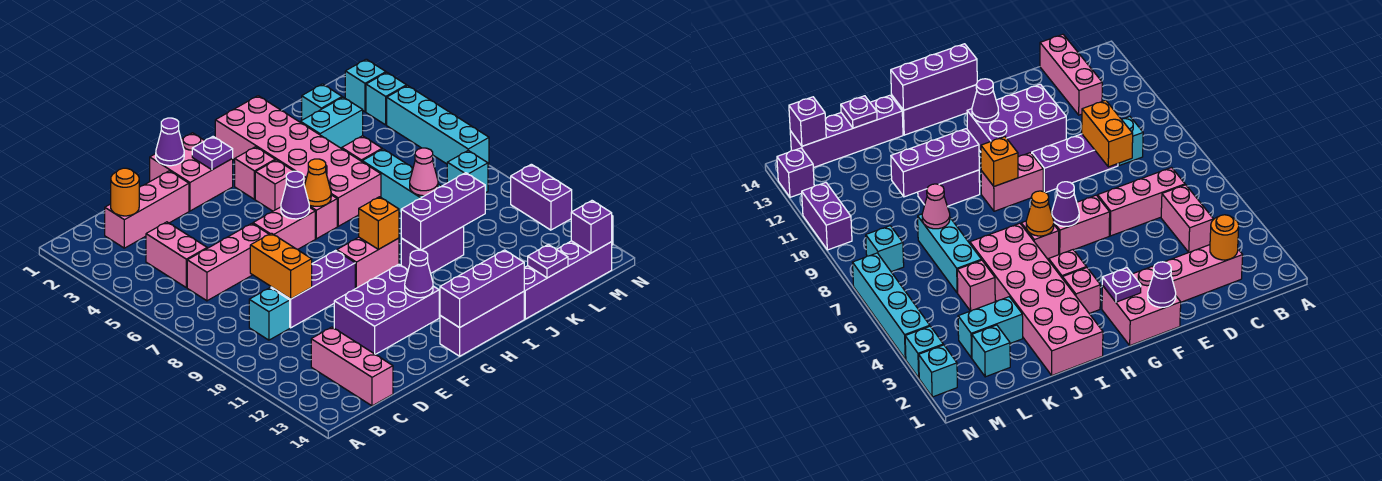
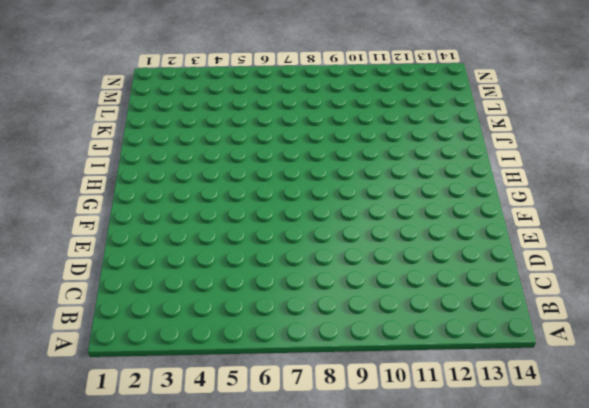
none -> pink brick C2:E2 level 1
none -> pink brick C4:C5 level 1
none -> pink brick C6:E6 level 1
none -> cyan brick C9 level 1

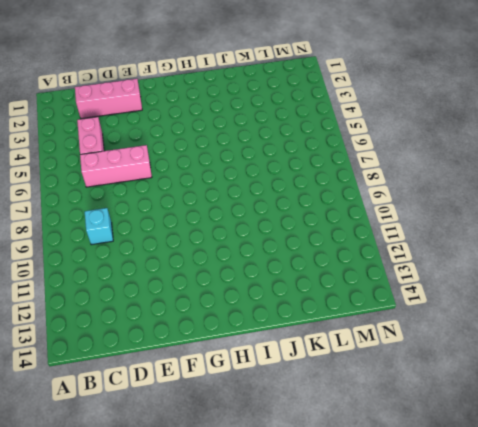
none -> pink brick C12:C14 level 1
none -> purple brick D9:F9 level 1
none -> purple brick E11:G12 level 1
none -> pink brick F1:G2 level 1

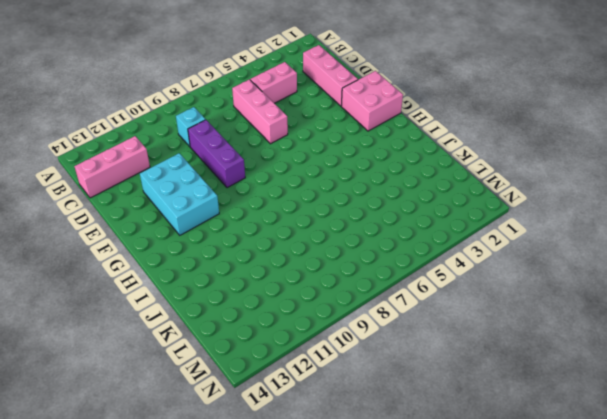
cyan brick E11:G12 level 1 -> purple brick E11:G12 level 1
none -> pink brick F6:G6 level 1
none -> pink brick G9:H9 level 1
none -> purple brick G14:I14 level 1
none -> pink brick H3 level 1

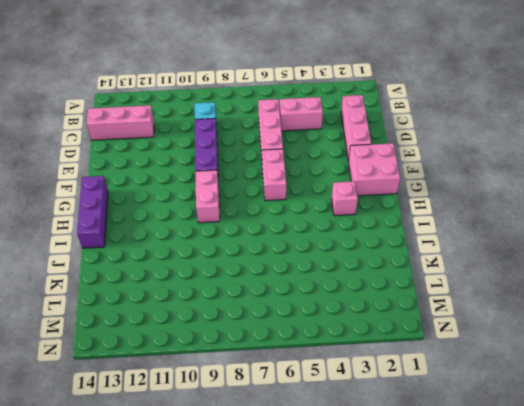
none -> purple brick E11:G12 level 1
none -> pink brick H4 level 1
none -> pink brick H6 level 1
none -> pink brick I1:J6 level 1

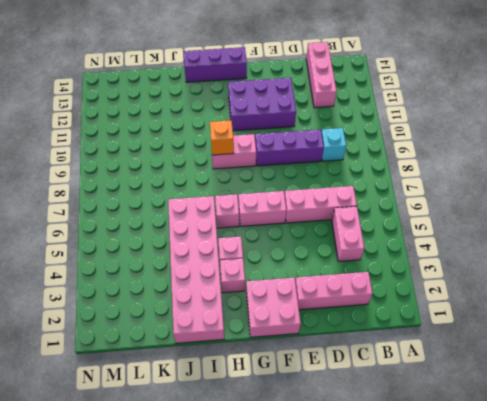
none -> purple brick I10:J10 level 1
none -> purple brick J14:M14 level 1
none -> cyan brick K3:L3 level 1
none -> pink brick K5 level 1

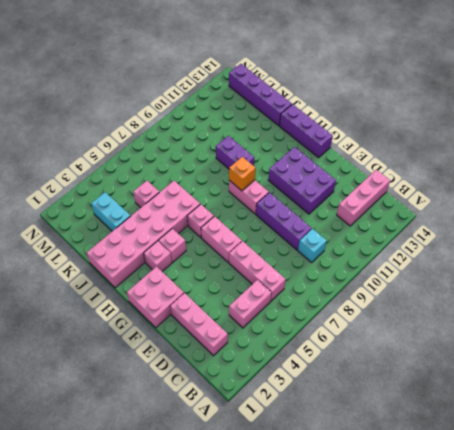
none -> cyan brick K6:K8 level 1
none -> cyan brick L2 level 1
none -> cyan brick M8 level 1
none -> cyan brick N2 level 1

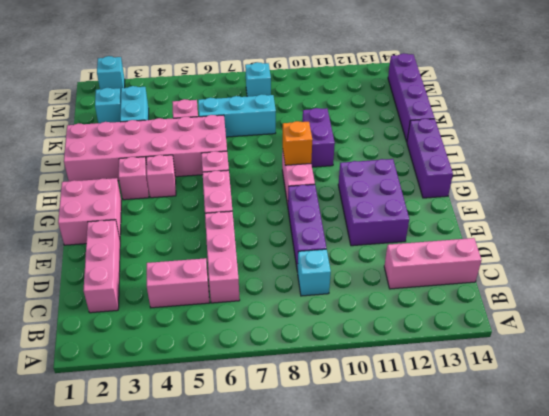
none -> cyan brick N3 level 1
none -> cyan brick N4:N7 level 1
none -> purple brick N10:N11 level 1
none -> purple brick N13 level 1

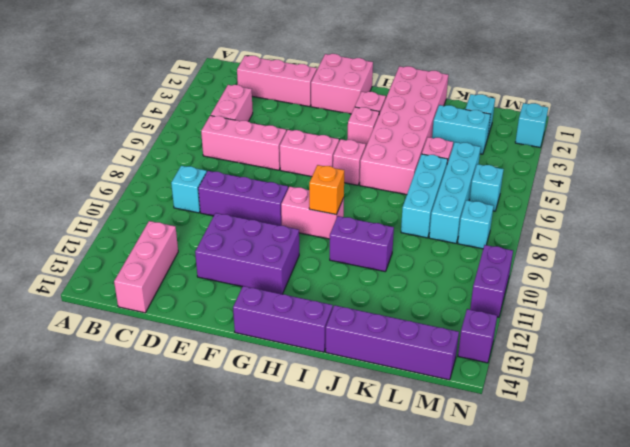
cyan brick L5:L8 level 1 -> cyan brick N4:N7 level 1
cyan brick M6 level 1 -> cyan brick N3 level 1
none -> orange round brick C2 level 2
none -> orange brick D8:D9 level 2
none -> purple cone F1 level 2
none -> purple plate G2 level 2

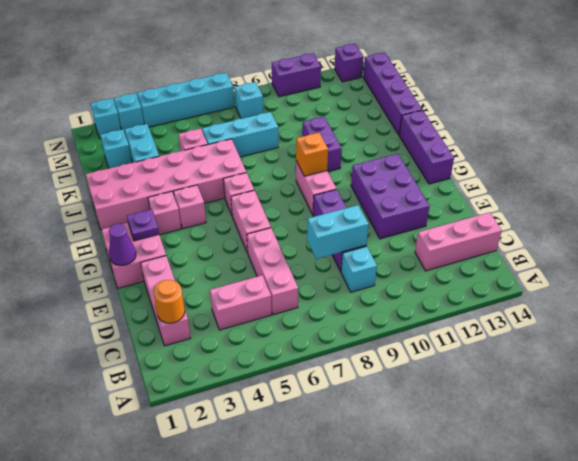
cyan brick D8:D9 level 2 -> orange brick D8:D9 level 2
none -> purple cone G6 level 2
none -> purple cone G12 level 2
none -> purple brick G14:I14 level 2
none -> orange cone H6 level 2

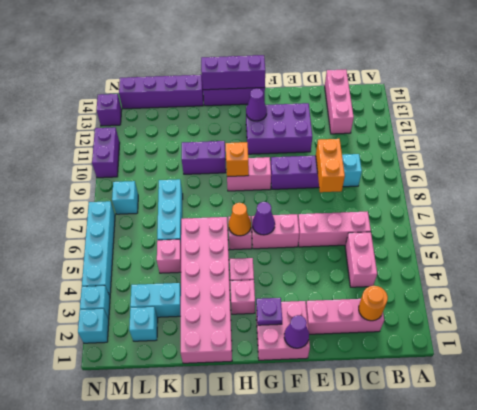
none -> purple brick I10:K10 level 2
none -> pink cone K8 level 2
none -> purple plate K14 level 2
none -> purple brick M14 level 2

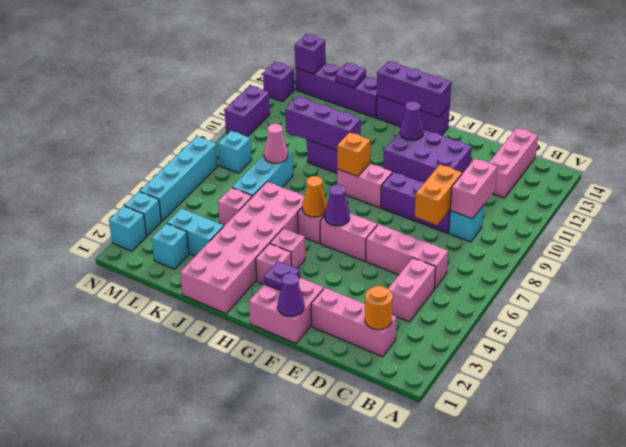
pink brick C9:C10 level 2 -> none

